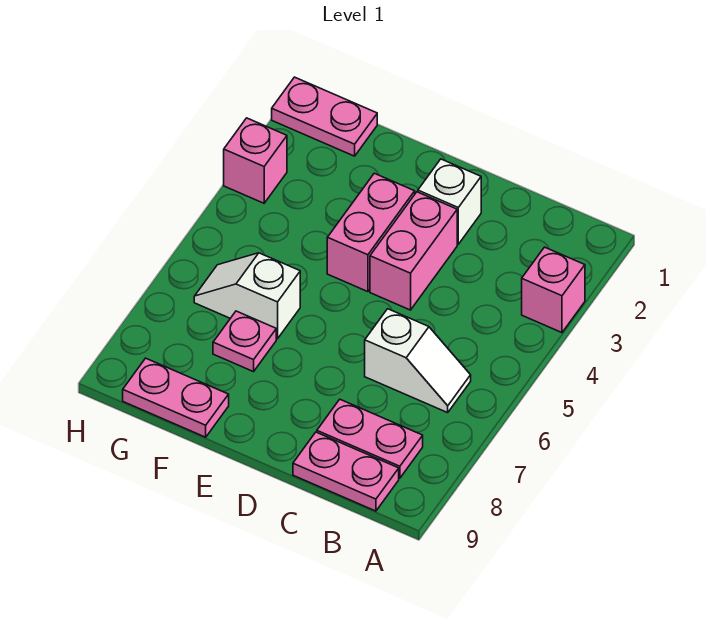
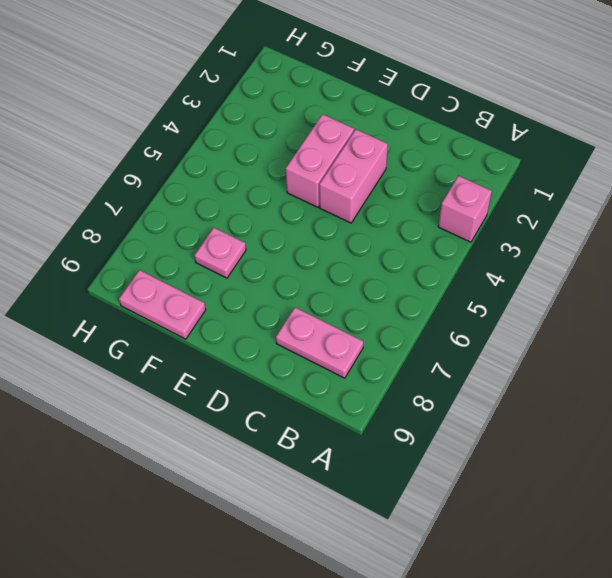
none -> white slope B6:C6 level 1 top C
none -> pink plate B9:C9 level 1
none -> white brick D2 level 1

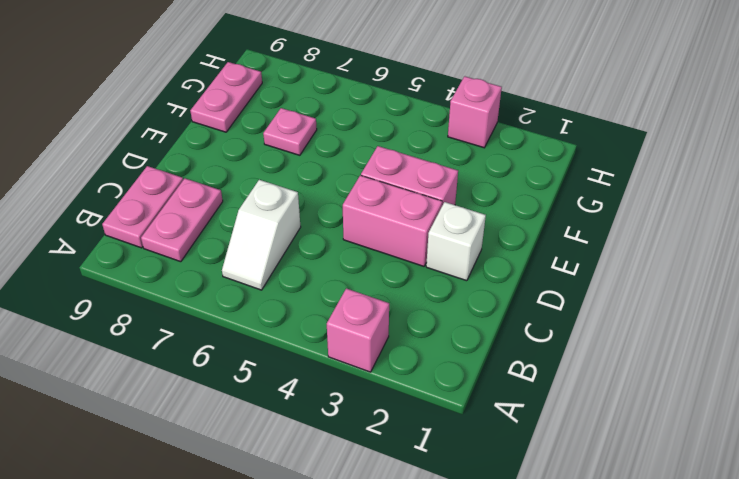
none -> white slope F6:G6 level 1 top F
none -> pink plate G1:H1 level 1

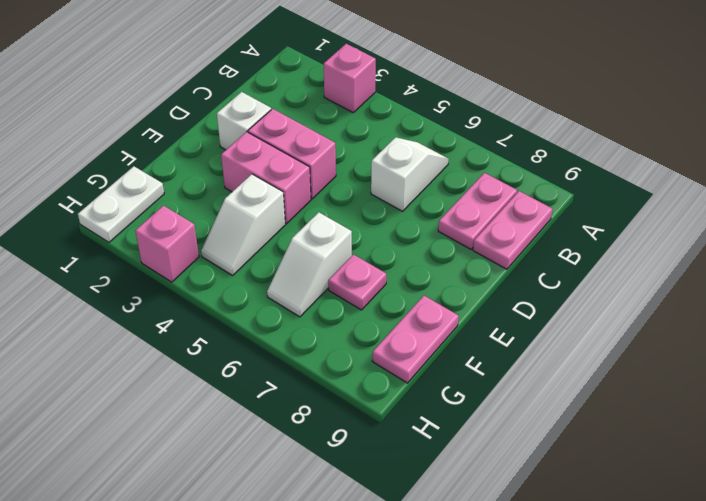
white slope F4:G4 level 1 top F -> none
white plate G1:H1 level 1 -> pink plate G1:H1 level 1

